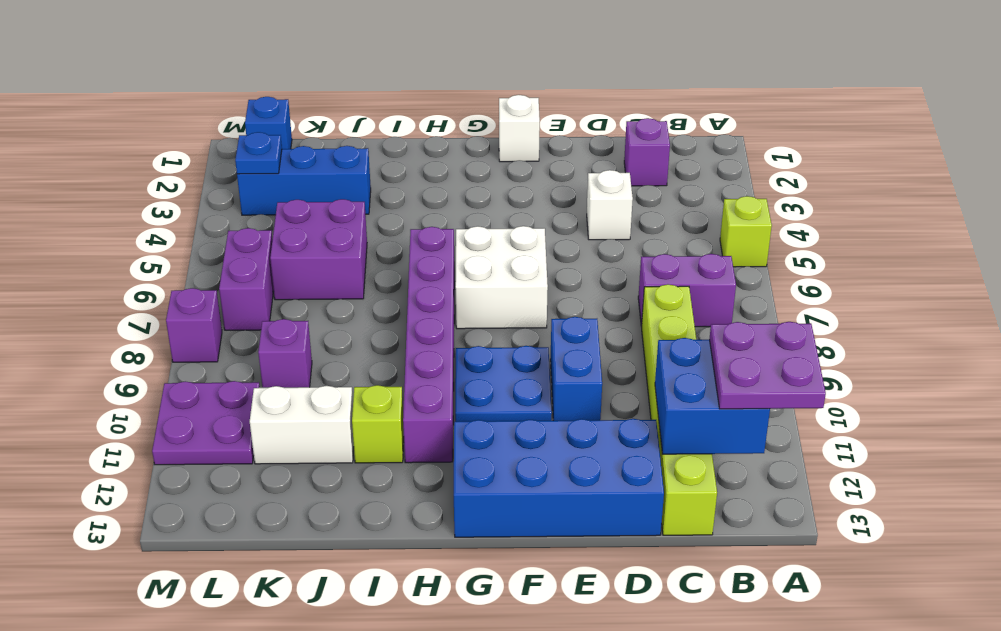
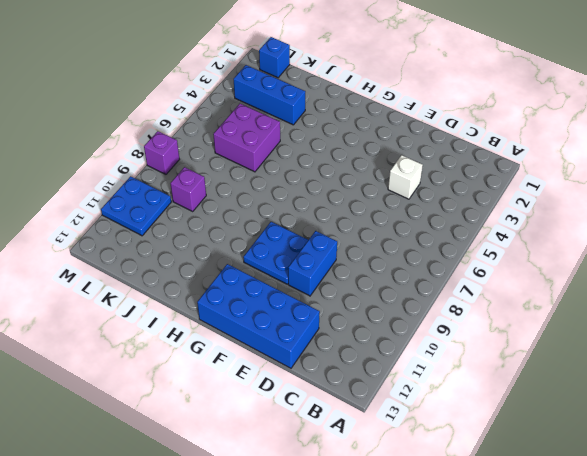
blue plate L10:M11 level 1 -> purple plate L10:M11 level 1
none -> lime brick A5 level 1
none -> purple brick B7:C7 level 1
none -> purple brick C2 level 1

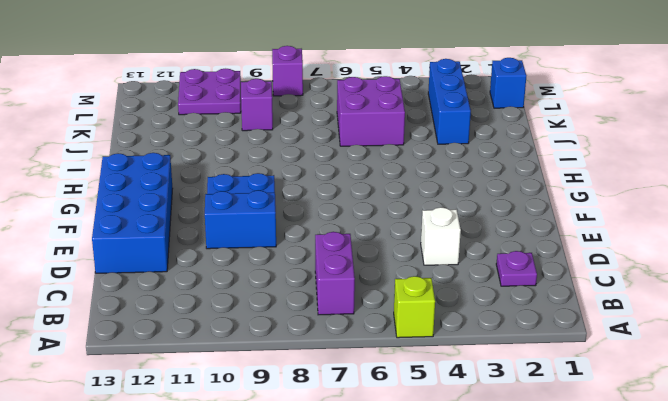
purple plate C2 level 1 -> purple brick C2 level 1
none -> lime brick C8:C13 level 1
none -> white brick F1 level 1
none -> white brick F6:G7 level 1

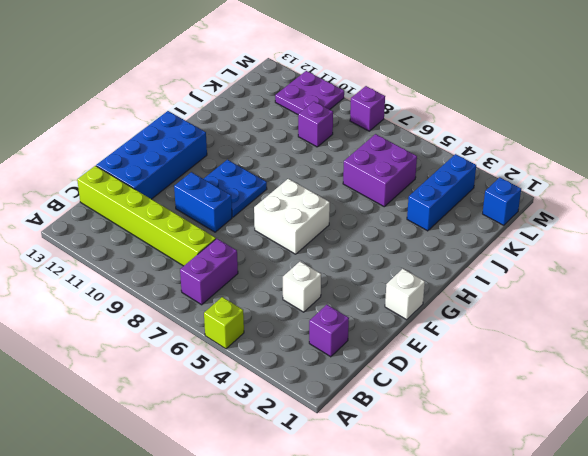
none -> purple brick H6:H11 level 1
none -> lime brick I11 level 1
none -> white brick J11:K11 level 1

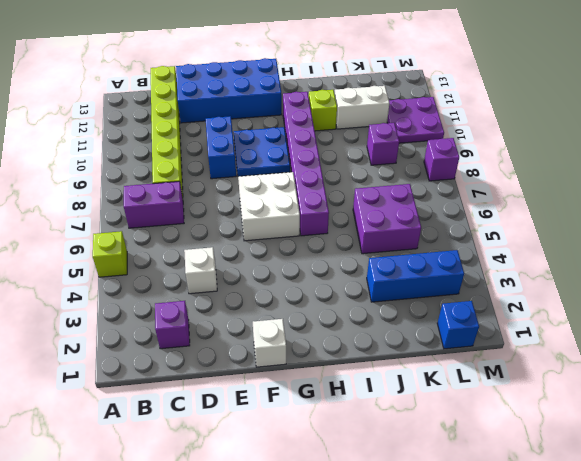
none -> purple brick L6:L7 level 1
none -> blue brick B11:C12 level 2
none -> blue plate L3 level 2

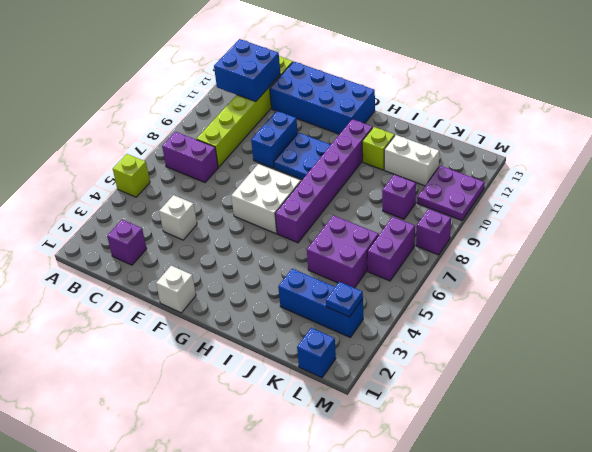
none -> purple plate A11:B12 level 3

